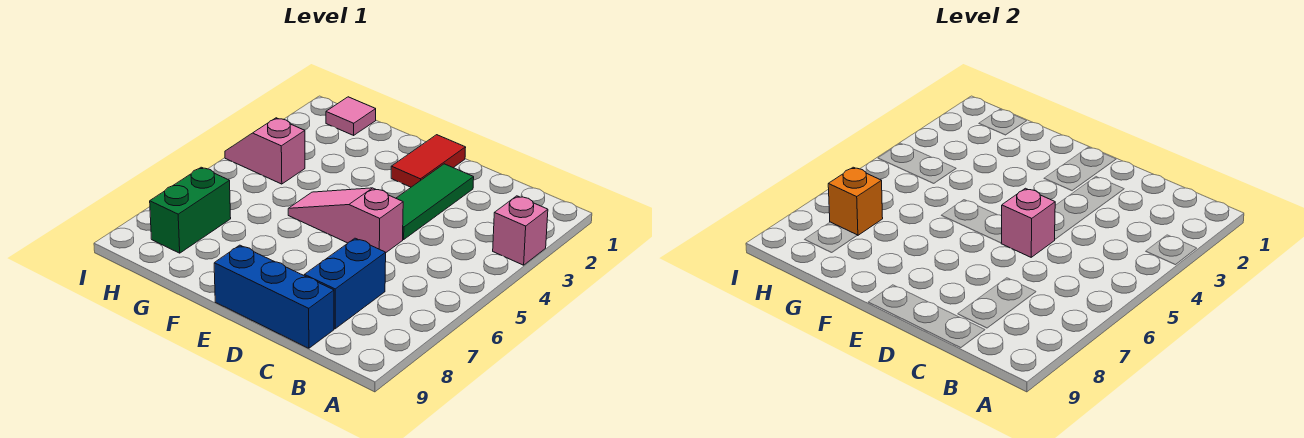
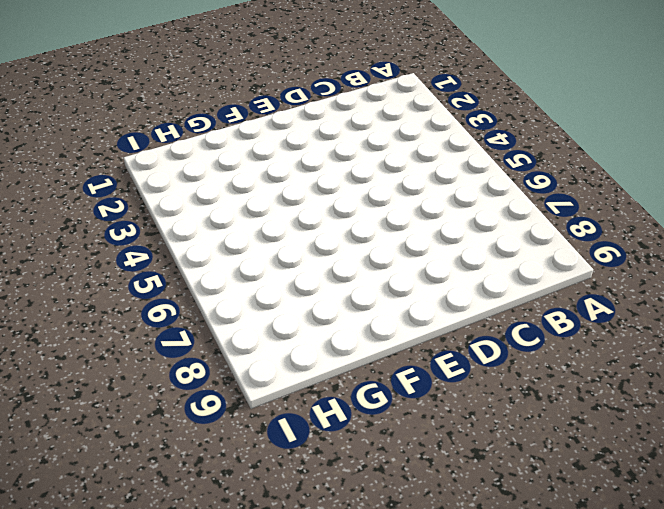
none -> pink brick A3 level 1
none -> blue brick C7:C8 level 1

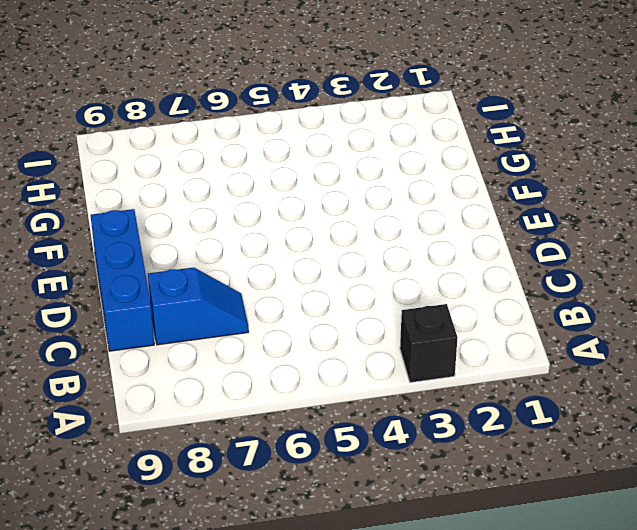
black brick A3 level 1 -> pink brick A3 level 1
blue slope C7:C8 level 1 top 8 -> blue brick C7:C8 level 1
none -> green tile D2:D4 level 1
none -> pink slope D5:F5 level 1 top D

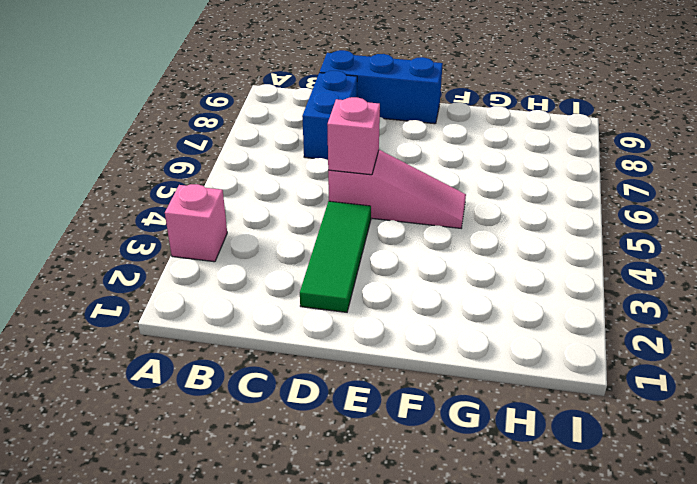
none -> red tile E1:E2 level 1
none -> pink tile H1 level 1

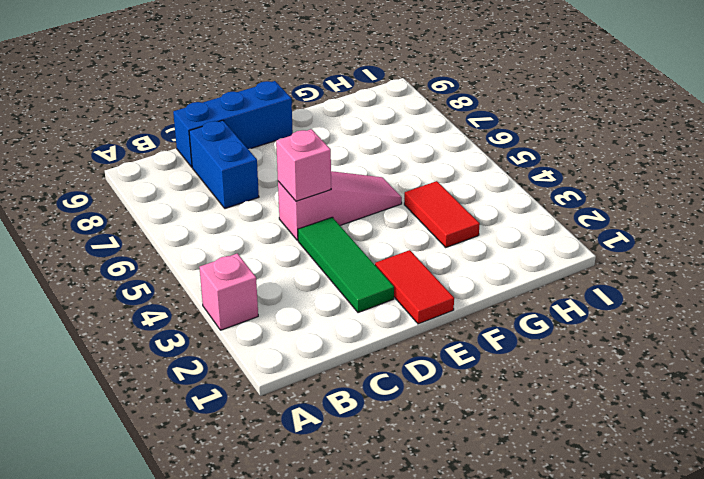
red tile G3:G4 level 1 -> none
none -> pink tile H1 level 1
none -> pink slope H4:I4 level 1 top H

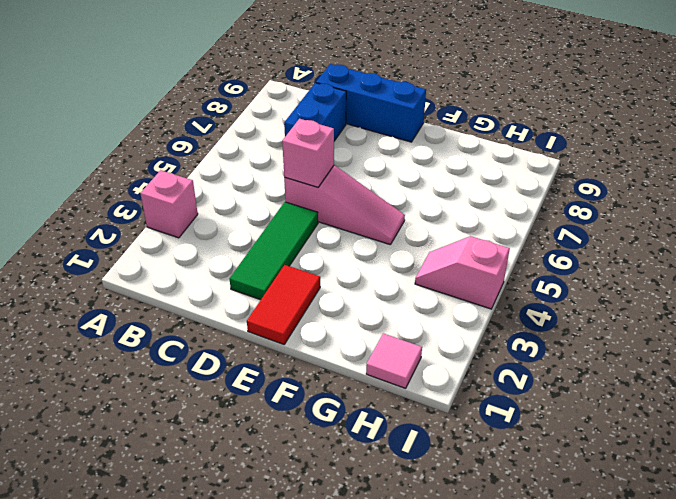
pink slope H4:I4 level 1 top I -> pink slope H4:I4 level 1 top H
none -> green brick H7:H8 level 1
none -> orange brick H7 level 2

